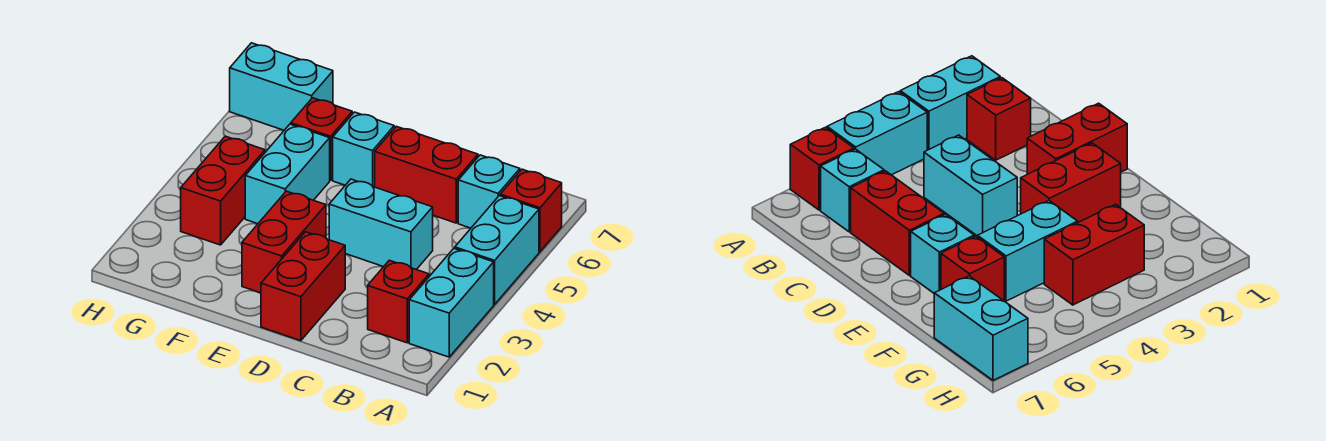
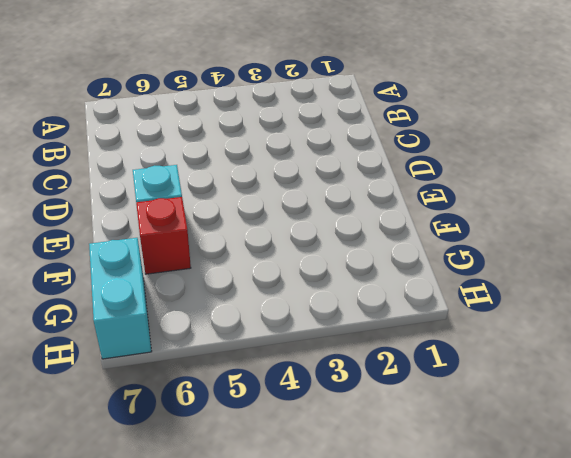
none -> cyan brick A2:A3 level 1
none -> cyan brick A4:A5 level 1
none -> red brick A6 level 1

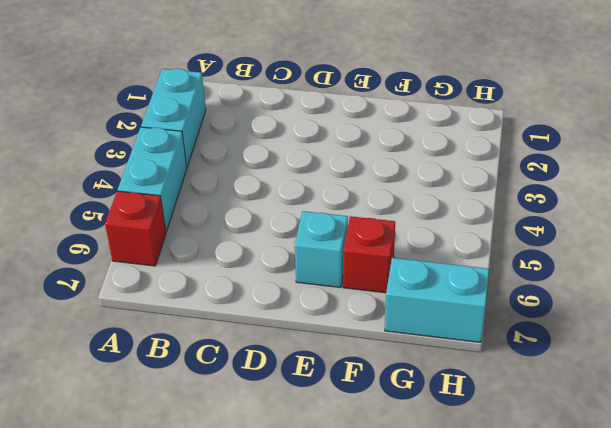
none -> red brick B2 level 1
none -> cyan brick B6 level 1
none -> cyan brick C4:D4 level 1

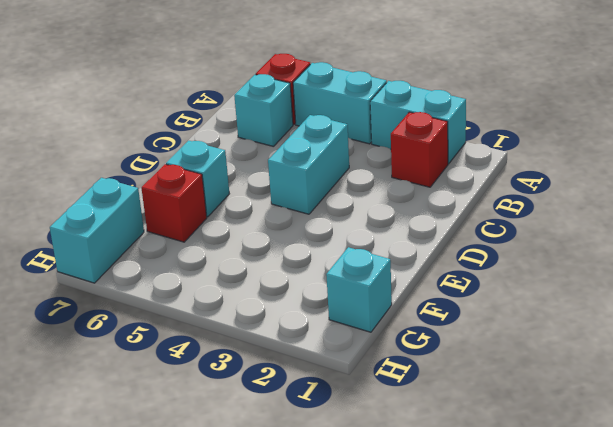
cyan brick G1 level 1 -> none
none -> red brick C6:D6 level 1
none -> red brick D1:D2 level 1
none -> red brick E2:E3 level 1

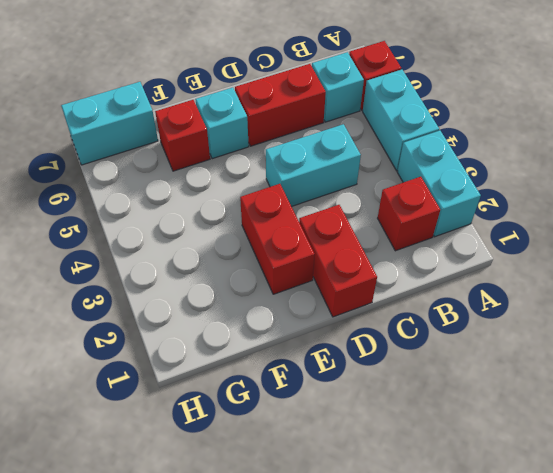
none -> cyan brick F4:F5 level 1
none -> red brick G3:G4 level 1

